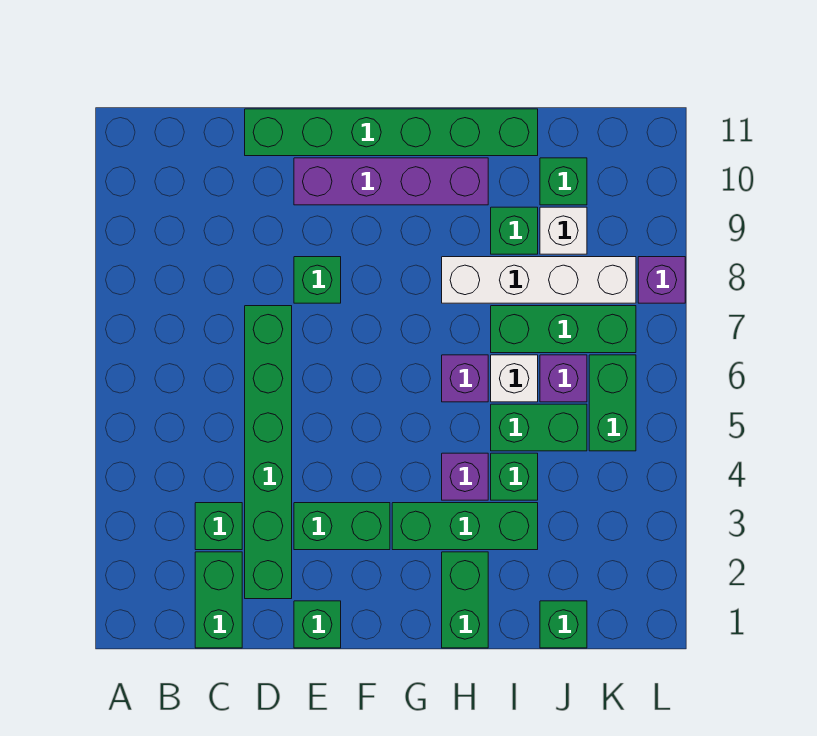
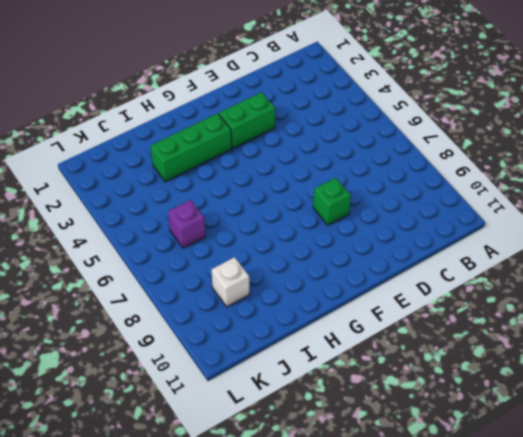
none -> green brick C1:C2 level 1
none -> green brick C3 level 1
none -> green brick D2:D7 level 1

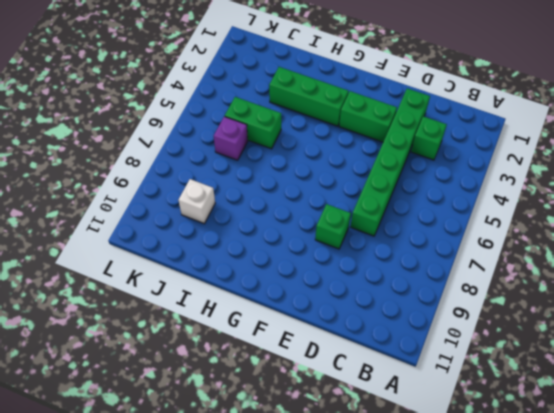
none -> green brick C1:C2 level 1
none -> green brick D11:I11 level 1
none -> green brick E1 level 1

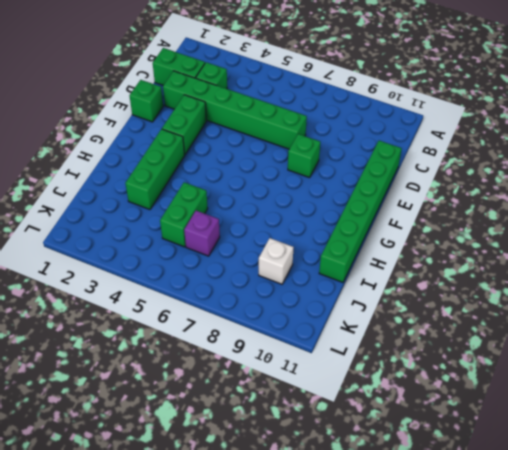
none -> purple brick E10:H10 level 1
none -> green brick H1:H2 level 1
none -> purple brick H4 level 1

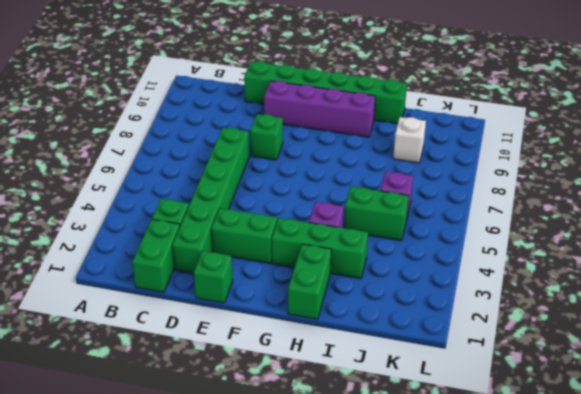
none -> purple brick H6 level 1
none -> white brick H8:K8 level 1
none -> green brick I4 level 1

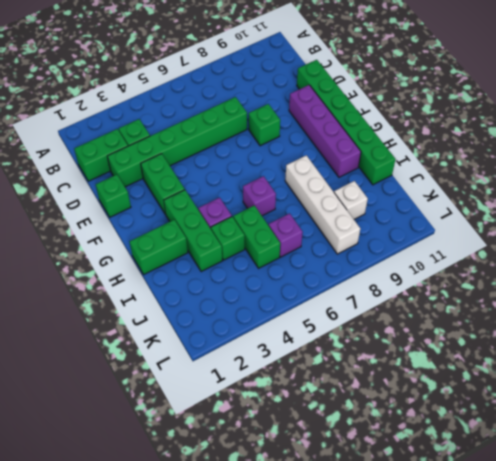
none -> white brick I6 level 1
none -> green brick I7:K7 level 1
none -> green brick I9 level 1

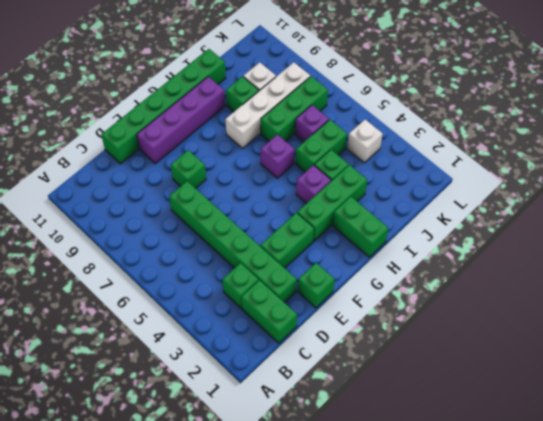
white brick K4 level 1 -> white brick I6 level 1
none -> green brick J1 level 1
none -> green brick J10 level 1
none -> green brick K5:K6 level 1

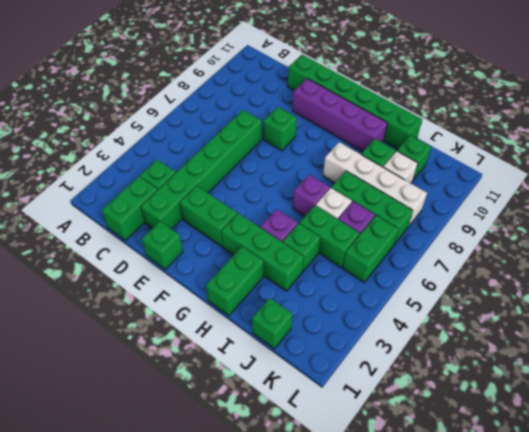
none -> purple brick L8 level 1

